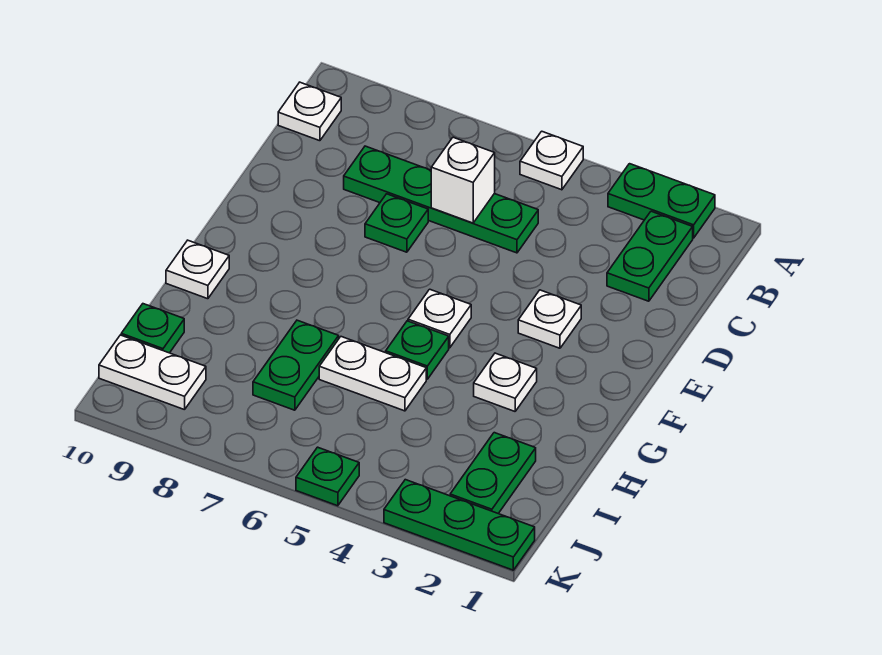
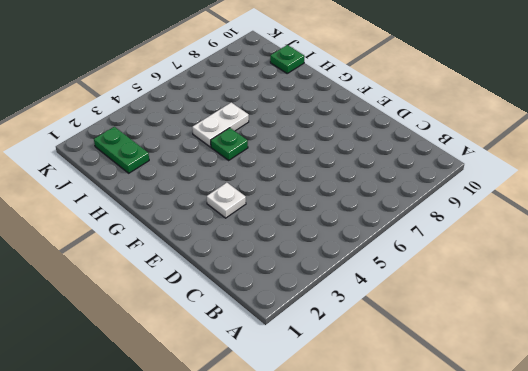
none -> green plate A2:A3 level 1
none -> white plate A5 level 1
none -> green plate B2:C2 level 1

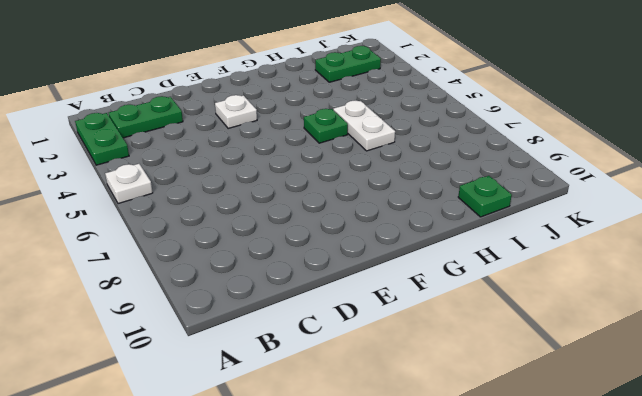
none -> white plate B10 level 1
none -> green plate C5:C8 level 1
none -> green plate D7 level 1

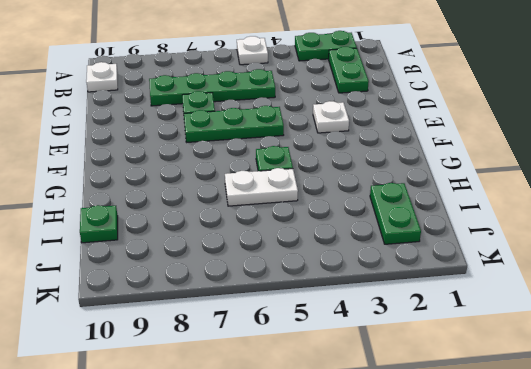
green plate E5:E7 level 1 -> green plate K1:K3 level 1
none -> white plate F5 level 1
none -> white plate G3 level 1
none -> white plate G10 level 1

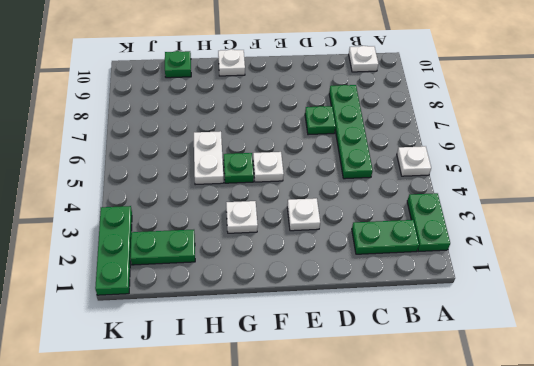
none -> green plate H7:I7 level 1
none -> white plate J9:J10 level 1
none -> green plate K5 level 1

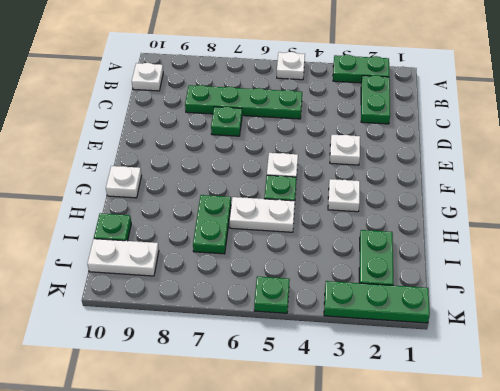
none -> white brick C6 level 2

